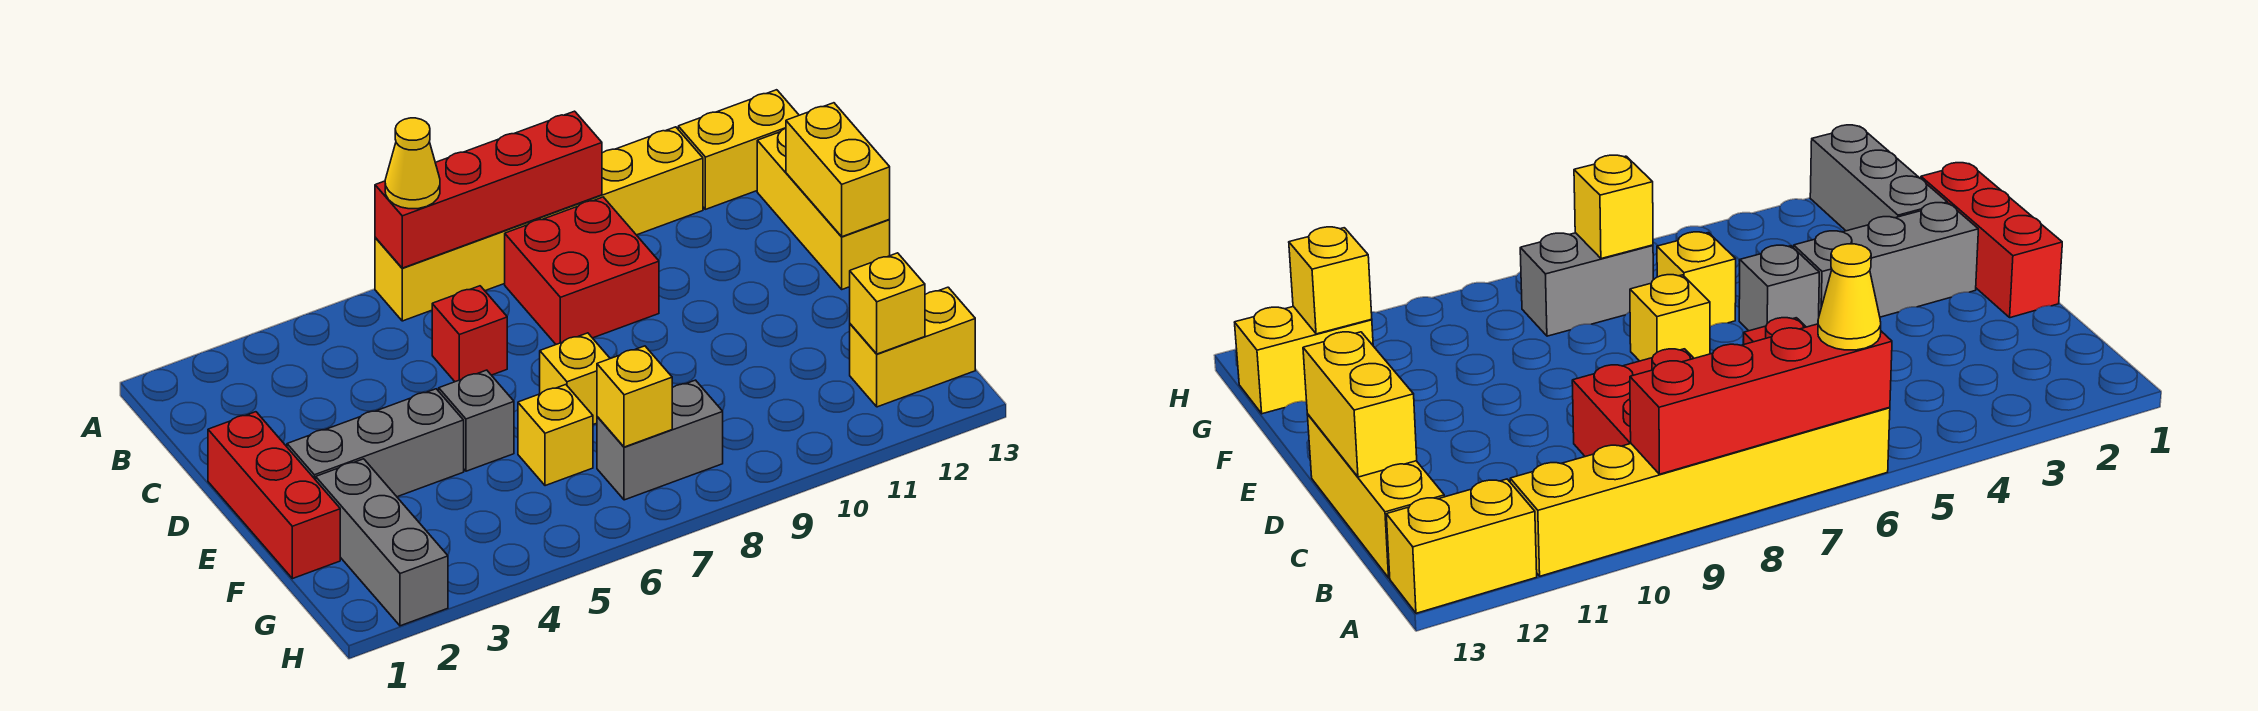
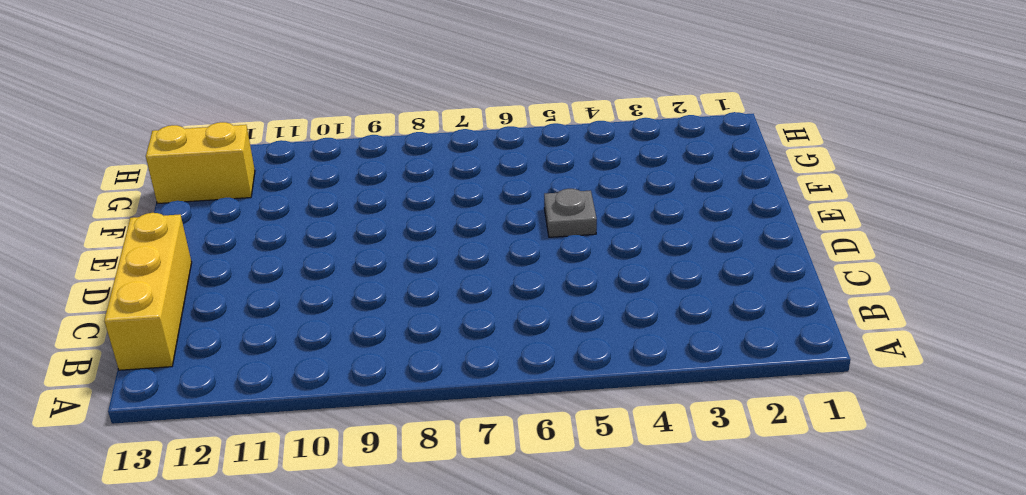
grey plate E5 level 1 -> grey brick E5 level 1
none -> yellow brick A6:A11 level 1
none -> yellow brick A12:A13 level 1
none -> red brick B8:C9 level 1

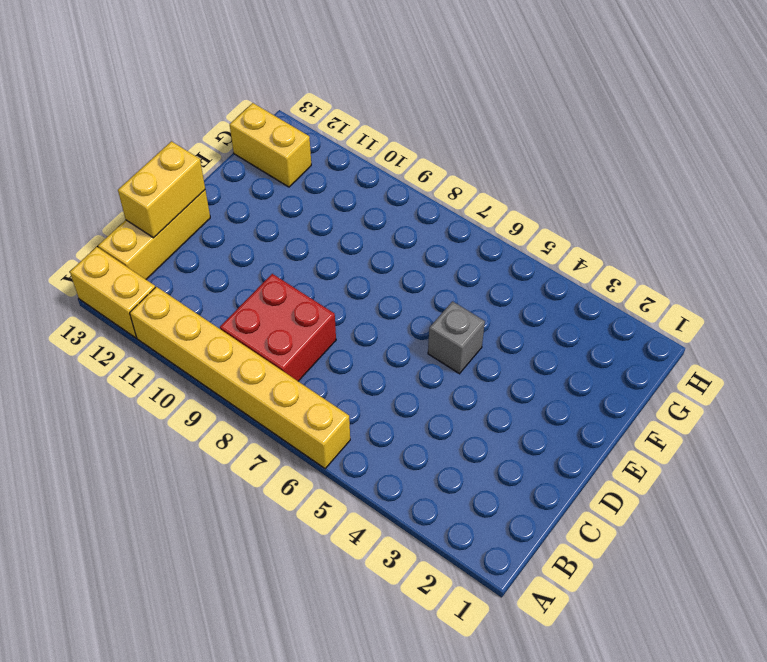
none -> red brick C6 level 1
none -> red brick D1:F1 level 1
none -> grey brick E2:E4 level 1

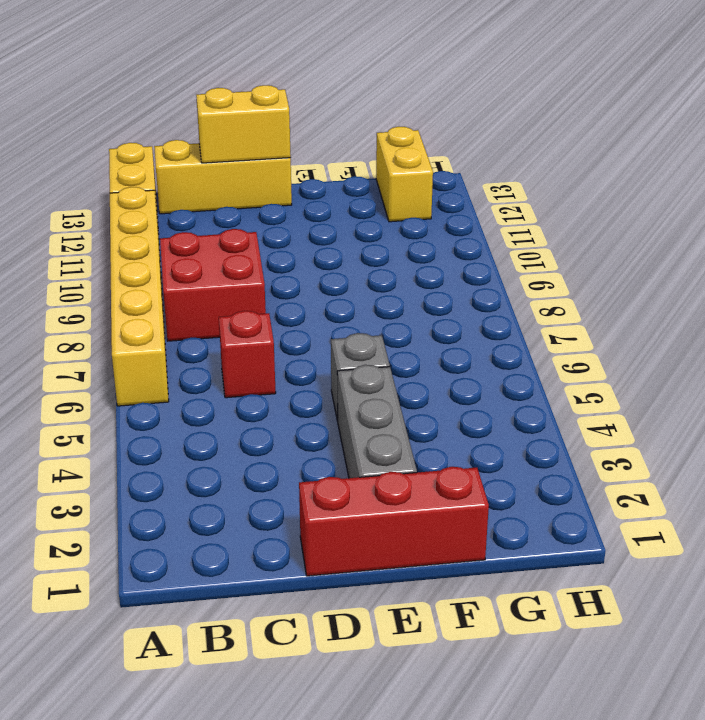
none -> yellow brick E7 level 1
none -> grey brick F2:H2 level 1
none -> yellow brick F6 level 1

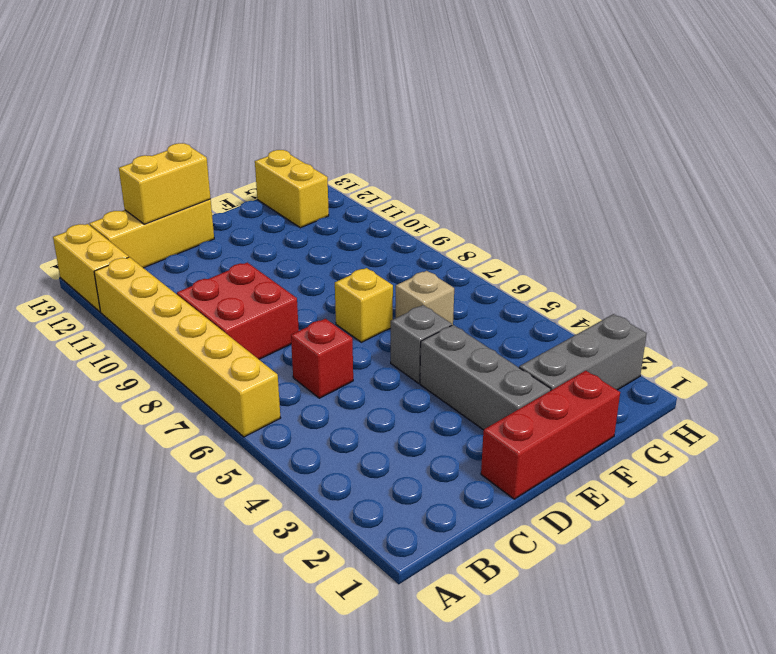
tan brick F6 level 1 -> yellow brick F6 level 1
none -> grey brick G7:G8 level 1
none -> red brick A6:A9 level 2
none -> yellow brick G7 level 2

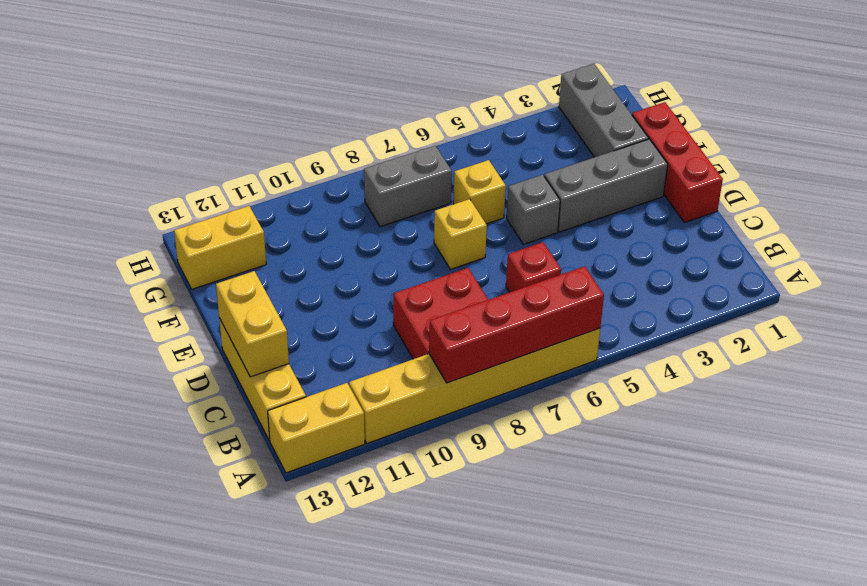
none -> yellow brick G7 level 2
none -> yellow brick G12 level 2
none -> yellow cone A6 level 3

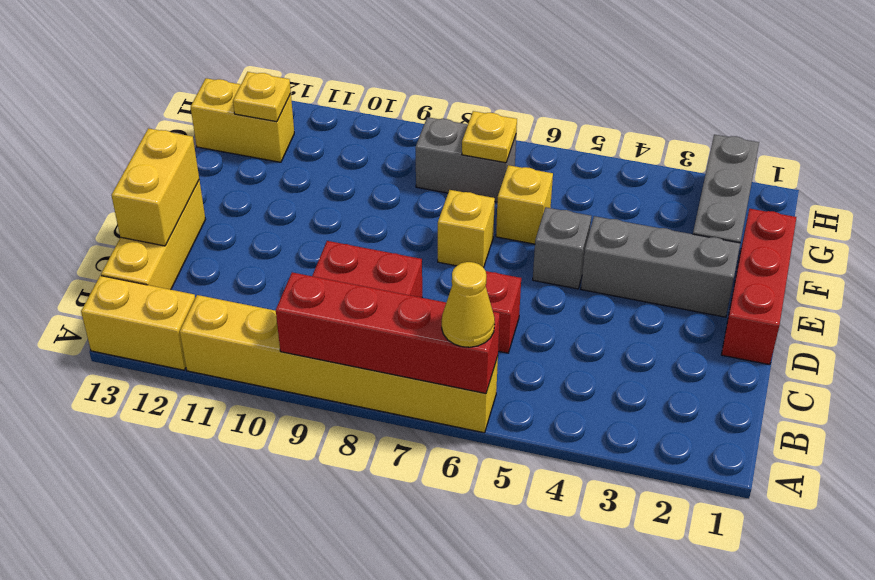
yellow plate G7 level 2 -> yellow brick G7 level 2
yellow plate G12 level 2 -> yellow brick G12 level 2

